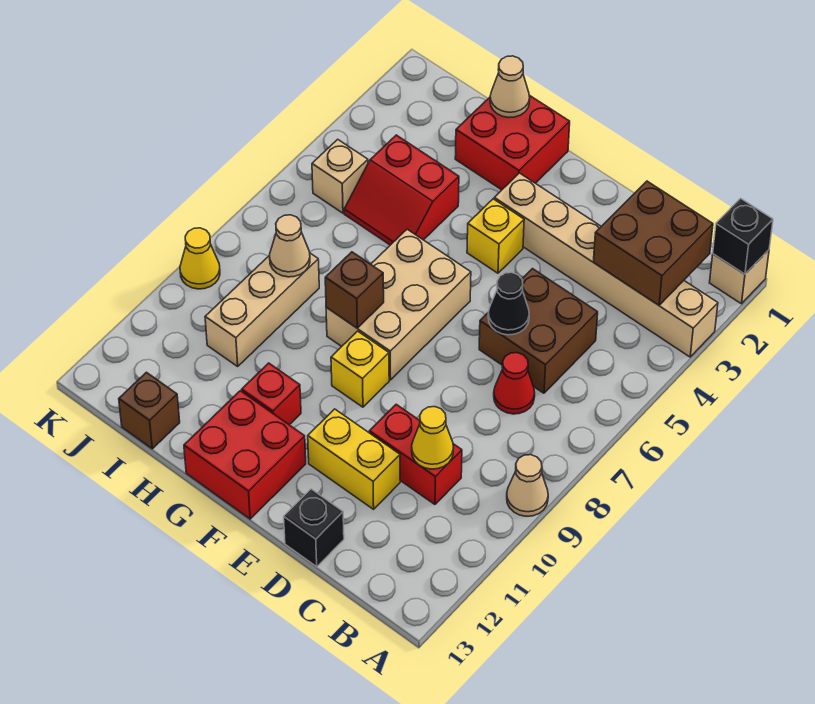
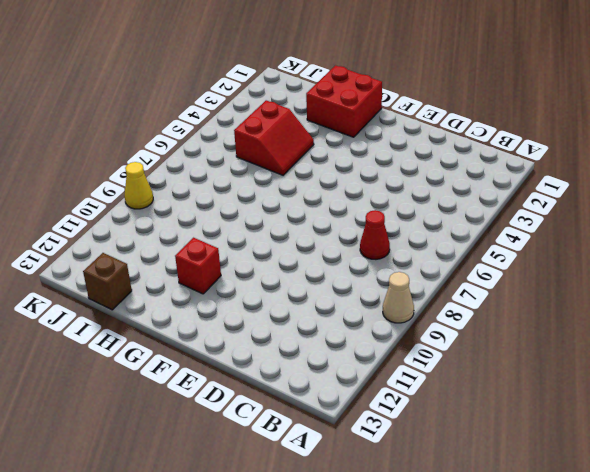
red slope H4:I5 level 1 top I -> red slope H4:I5 level 1 top 4
none -> tan brick A1 level 1
none -> tan brick A3:F3 level 1
none -> brown brick C5:D6 level 1

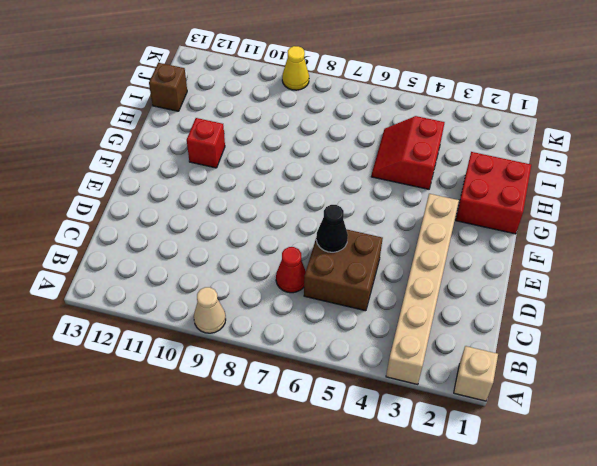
none -> red brick C10:D10 level 1
none -> yellow brick D11:E11 level 1
none -> black brick D13 level 1

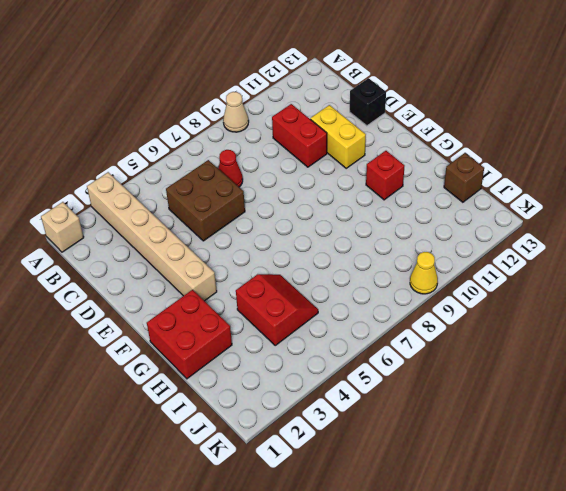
none -> yellow brick F4 level 1
none -> tan brick F6:G8 level 1
none -> yellow brick F9 level 1

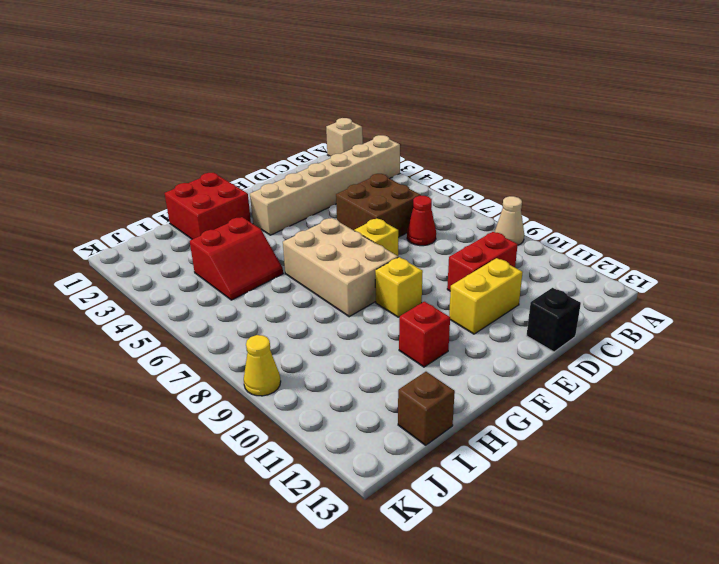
yellow brick E7 level 1 -> yellow brick F4 level 1
none -> red brick F12:G13 level 1
none -> tan brick I8:I10 level 1
none -> tan brick J5 level 1

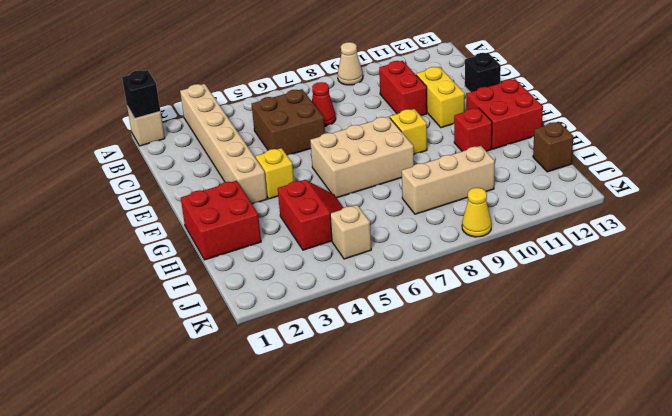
none -> brown brick B2:C3 level 2
none -> yellow cone C10 level 2
none -> black cone D6 level 2

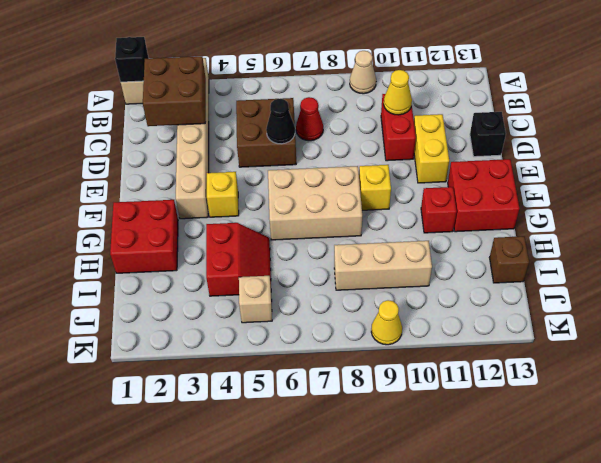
none -> brown brick G8 level 2
none -> tan cone H1 level 2
none -> tan cone I8 level 2

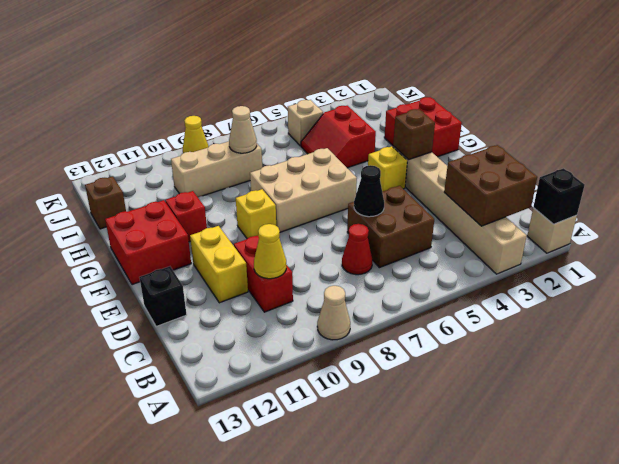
brown brick F3 level 2 -> brown brick G8 level 2
none -> tan cone H1 level 2

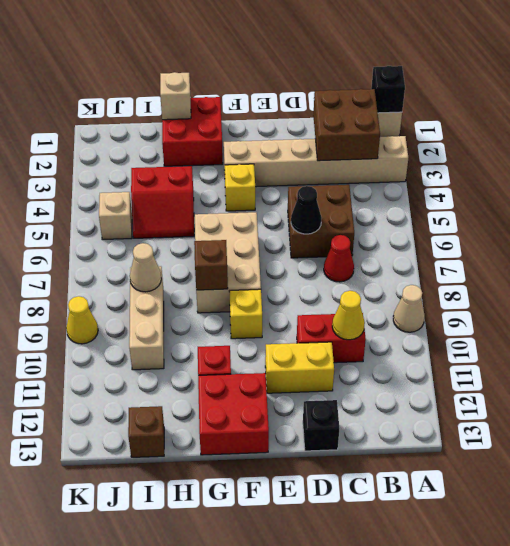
tan brick H1 level 2 -> tan cone H1 level 2

